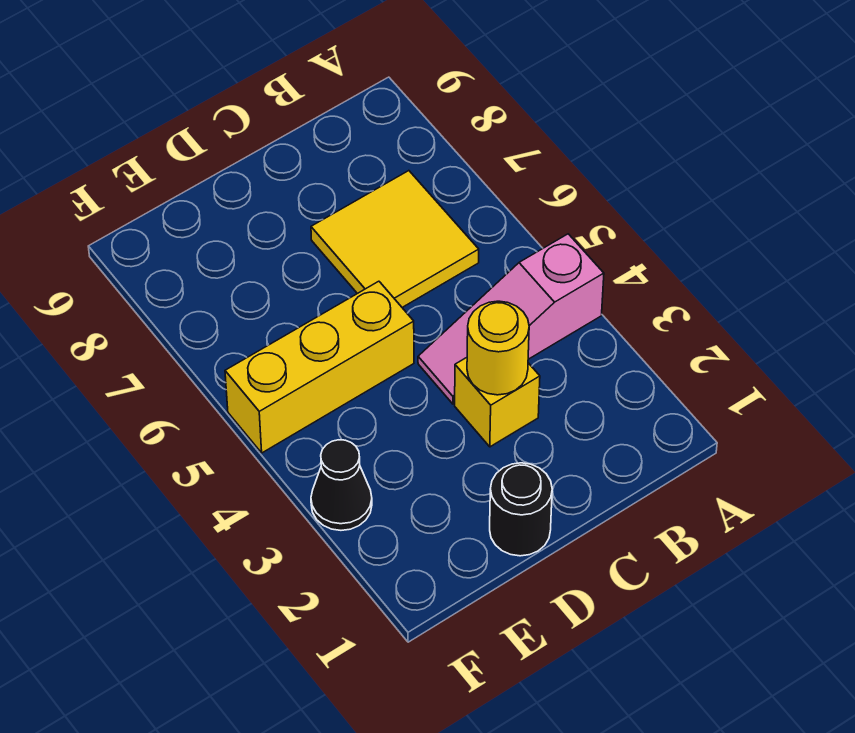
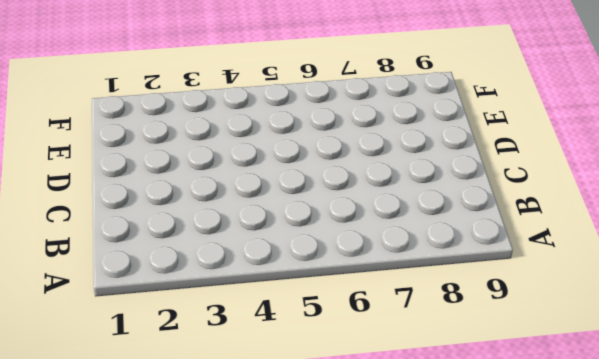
none -> pink slope A4:C4 level 1 top A
none -> yellow tile B6:C7 level 1

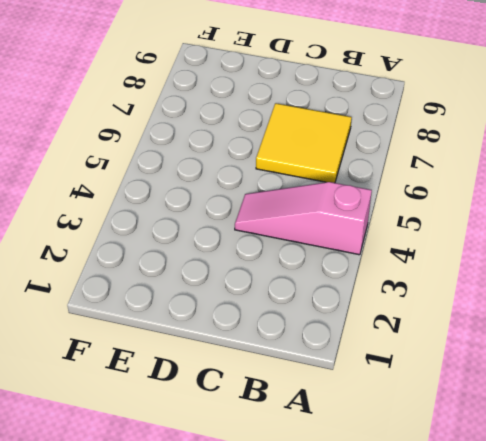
none -> yellow brick C3 level 1
none -> black round brick D1 level 1

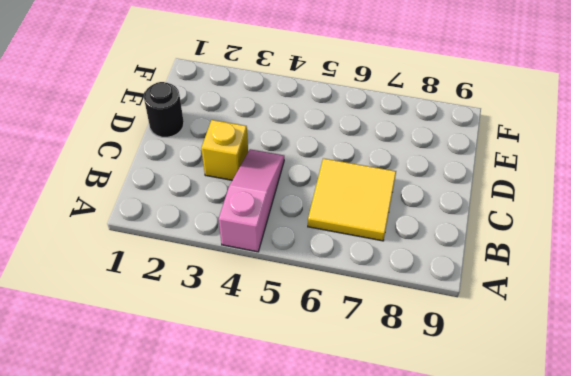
none -> yellow brick D5:F5 level 1
none -> black cone F3 level 1

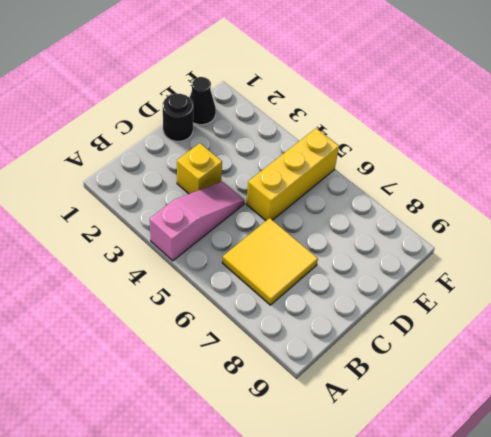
black cone E1 level 1 -> black cone F3 level 1
none -> yellow round brick C3 level 2

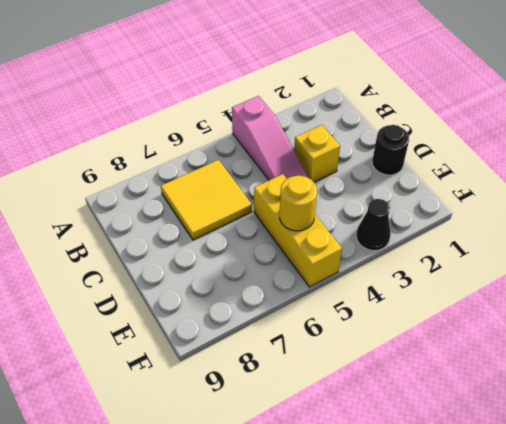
yellow round brick E5 level 2 -> yellow round brick C3 level 2

